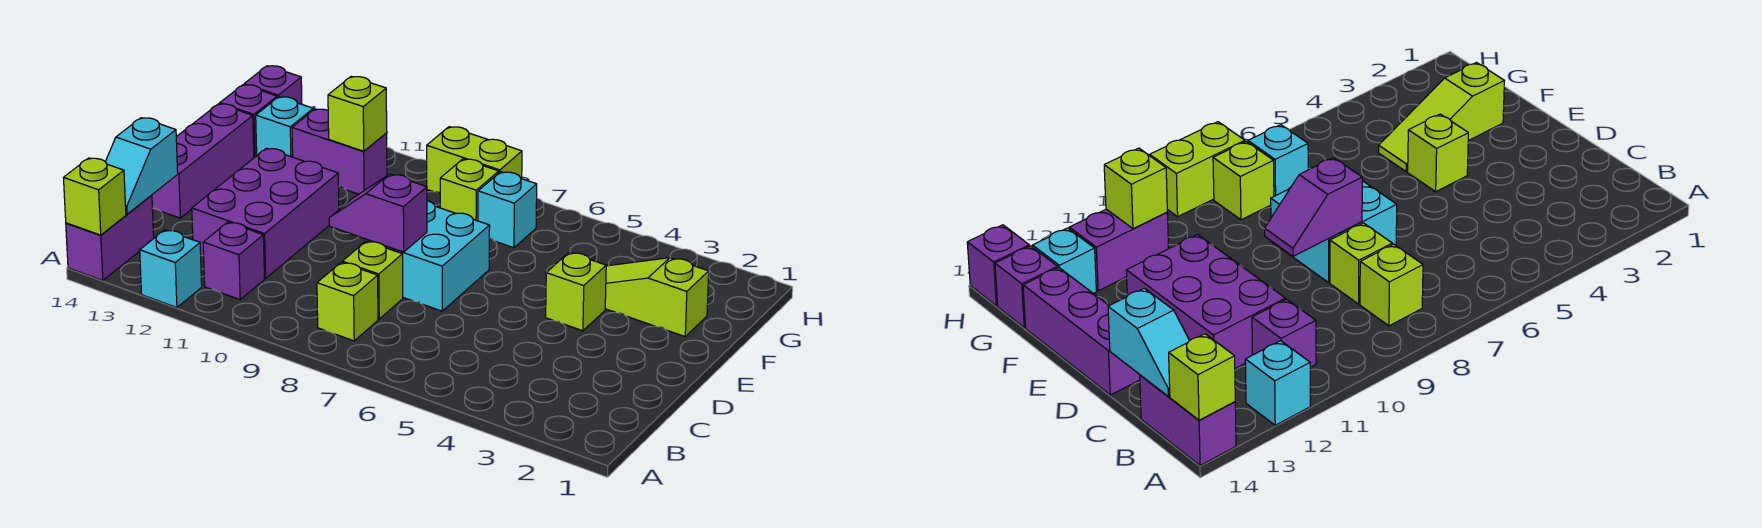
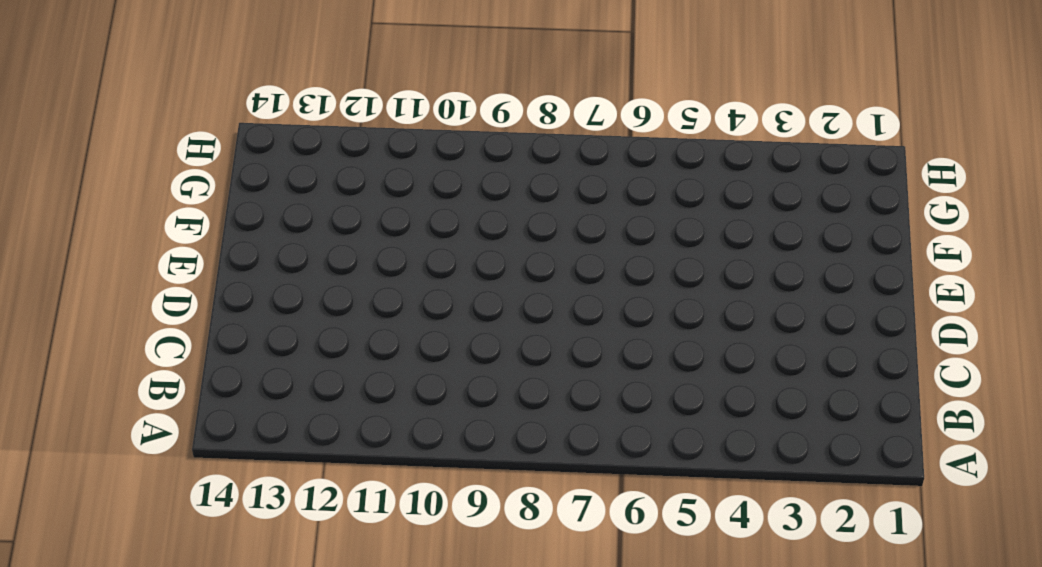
none -> cyan brick A12 level 1
none -> purple brick A14:B14 level 1
none -> lime brick B8 level 1

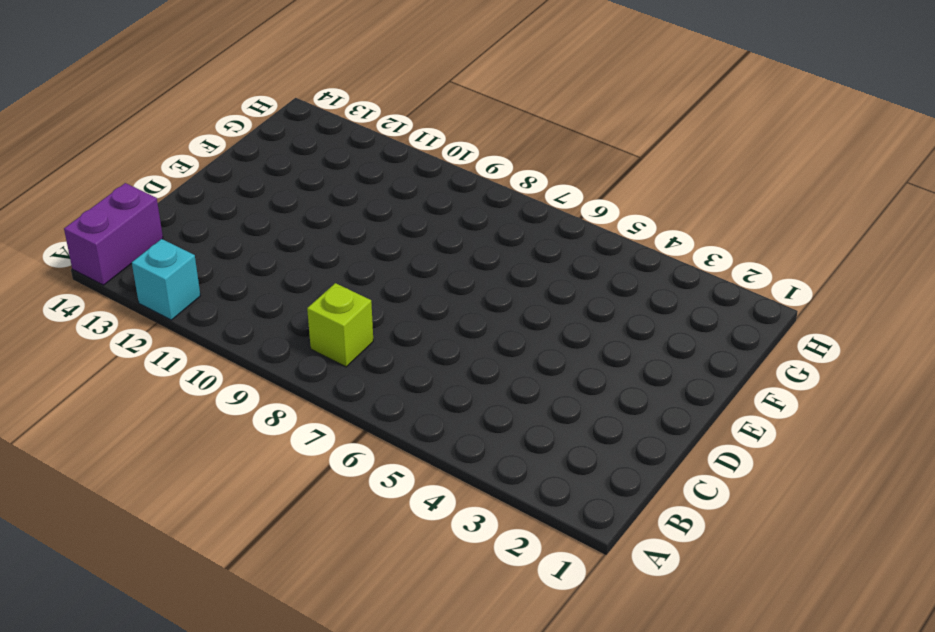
none -> purple brick B11 level 1
none -> lime brick C8 level 1
none -> purple brick C11:E12 level 1

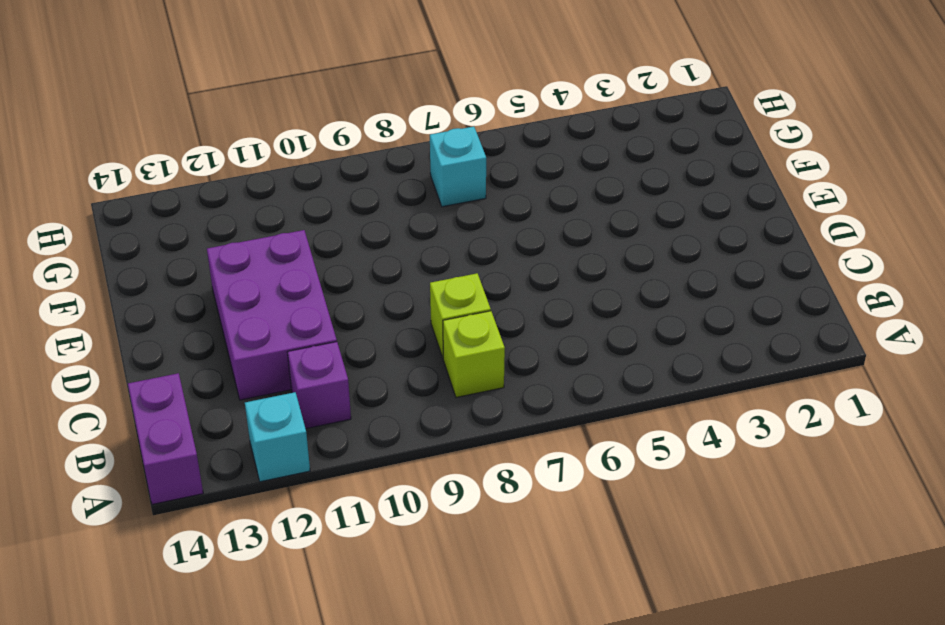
none -> cyan brick D7:E8 level 1
none -> purple brick D14:F14 level 1
none -> lime brick E4 level 1

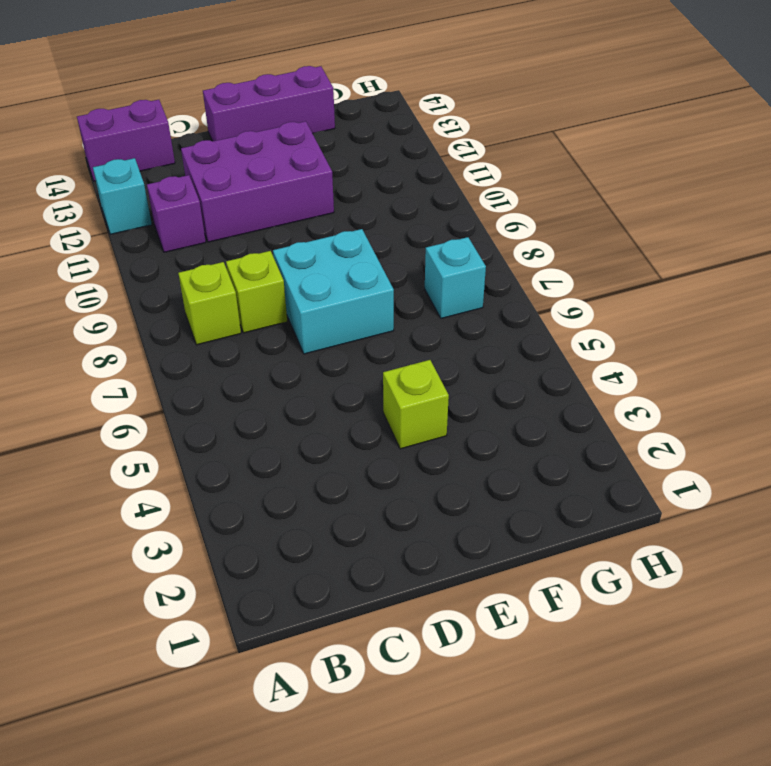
none -> lime slope F2:F4 level 1 top 2
none -> lime brick G8 level 1
none -> purple brick G11:G12 level 1

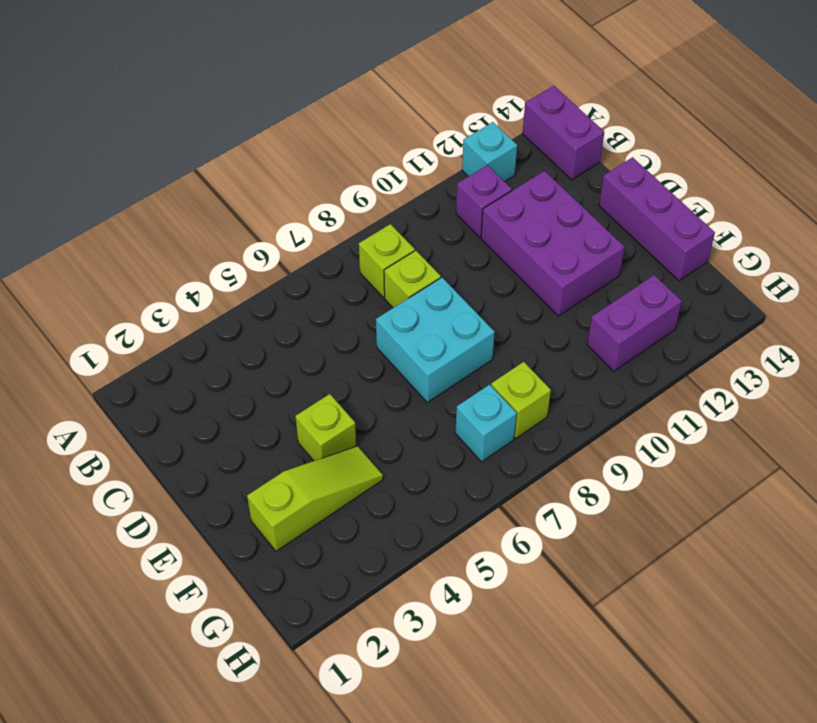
none -> cyan brick G13 level 1
none -> purple brick G14 level 1
none -> lime brick H8:H9 level 1

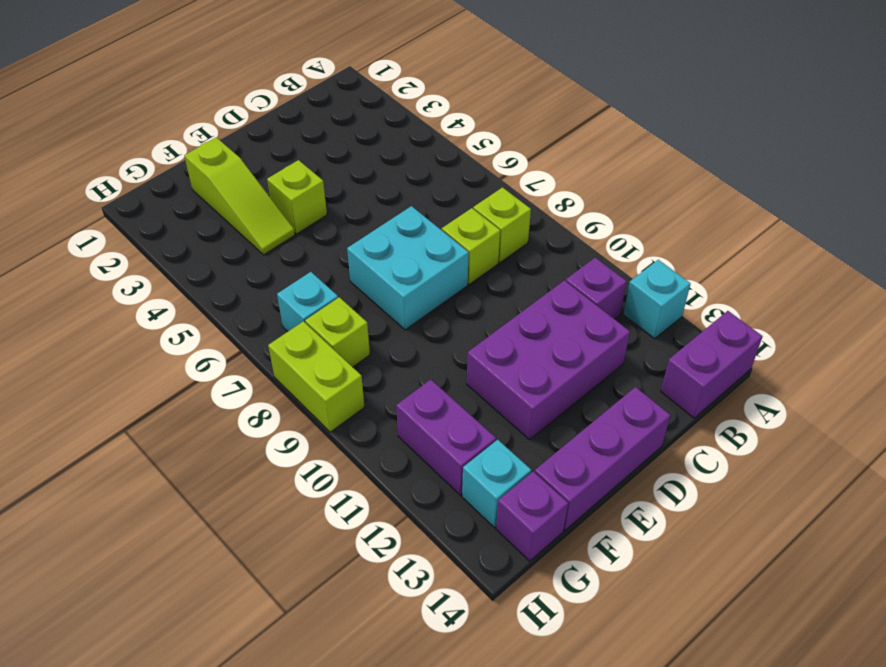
none -> purple brick H14 level 1
none -> lime brick A14 level 2
none -> cyan slope B14:C14 level 2 top C

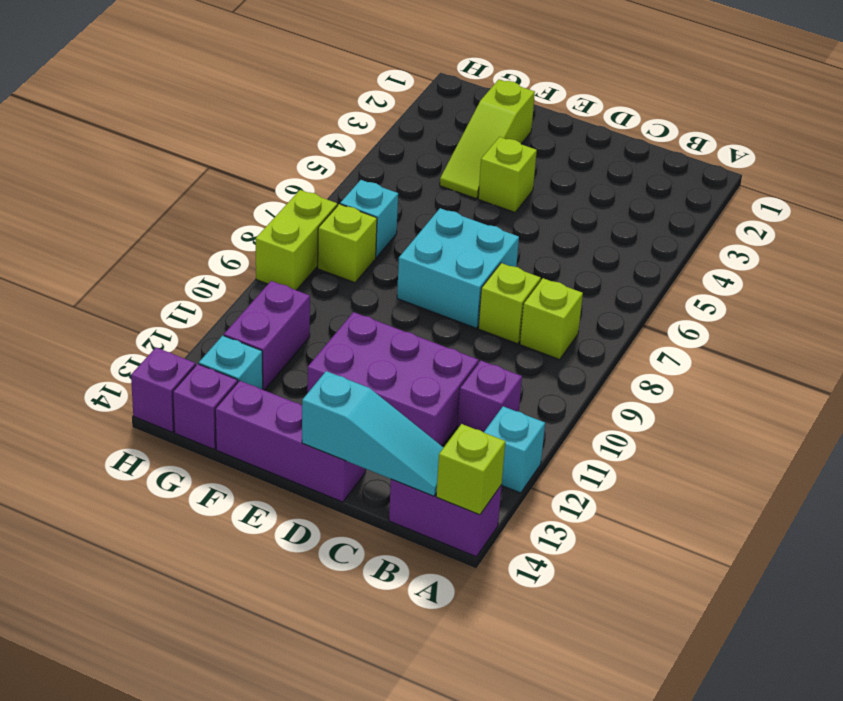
cyan slope B14:D14 level 2 top D -> cyan slope B14:C14 level 2 top C
none -> purple slope D8:D9 level 2 top 8
none -> lime brick G11 level 2

